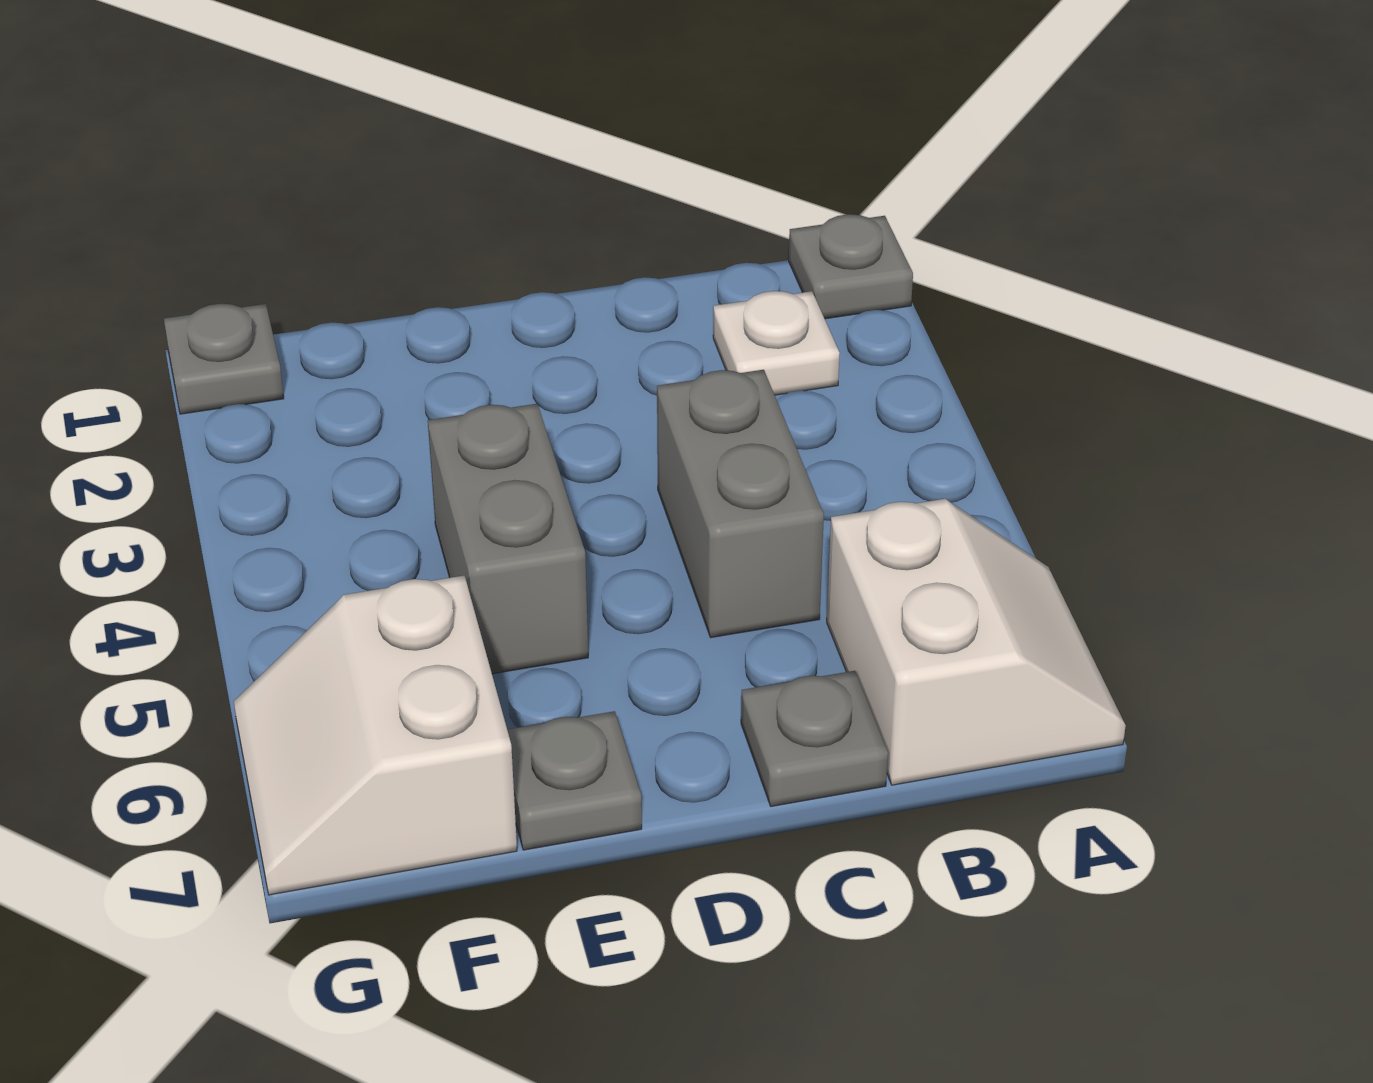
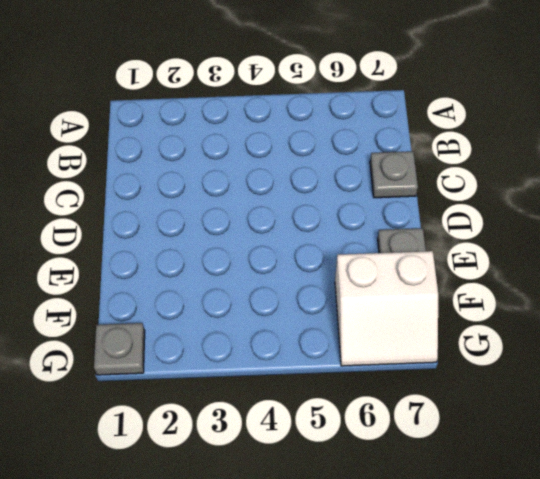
none -> grey plate A1 level 1
none -> white slope A6:B7 level 1 top B

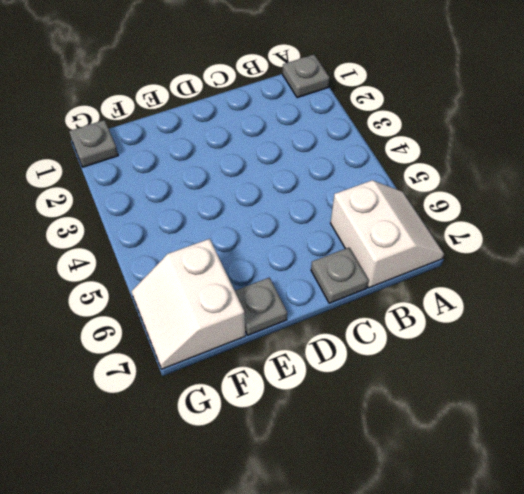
none -> white plate B2 level 1
none -> grey brick C4:C5 level 1

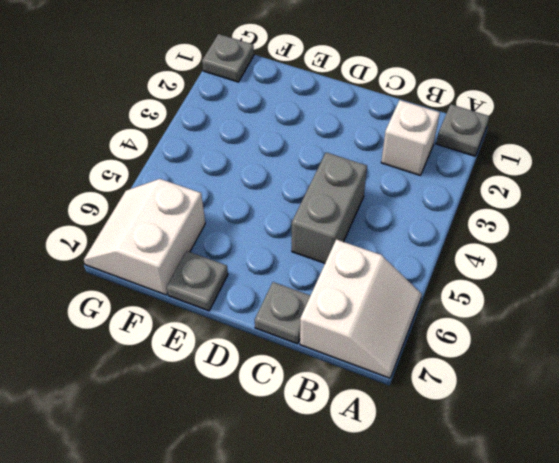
white brick B2 level 1 -> white plate B2 level 1
none -> grey brick E4:E5 level 1

